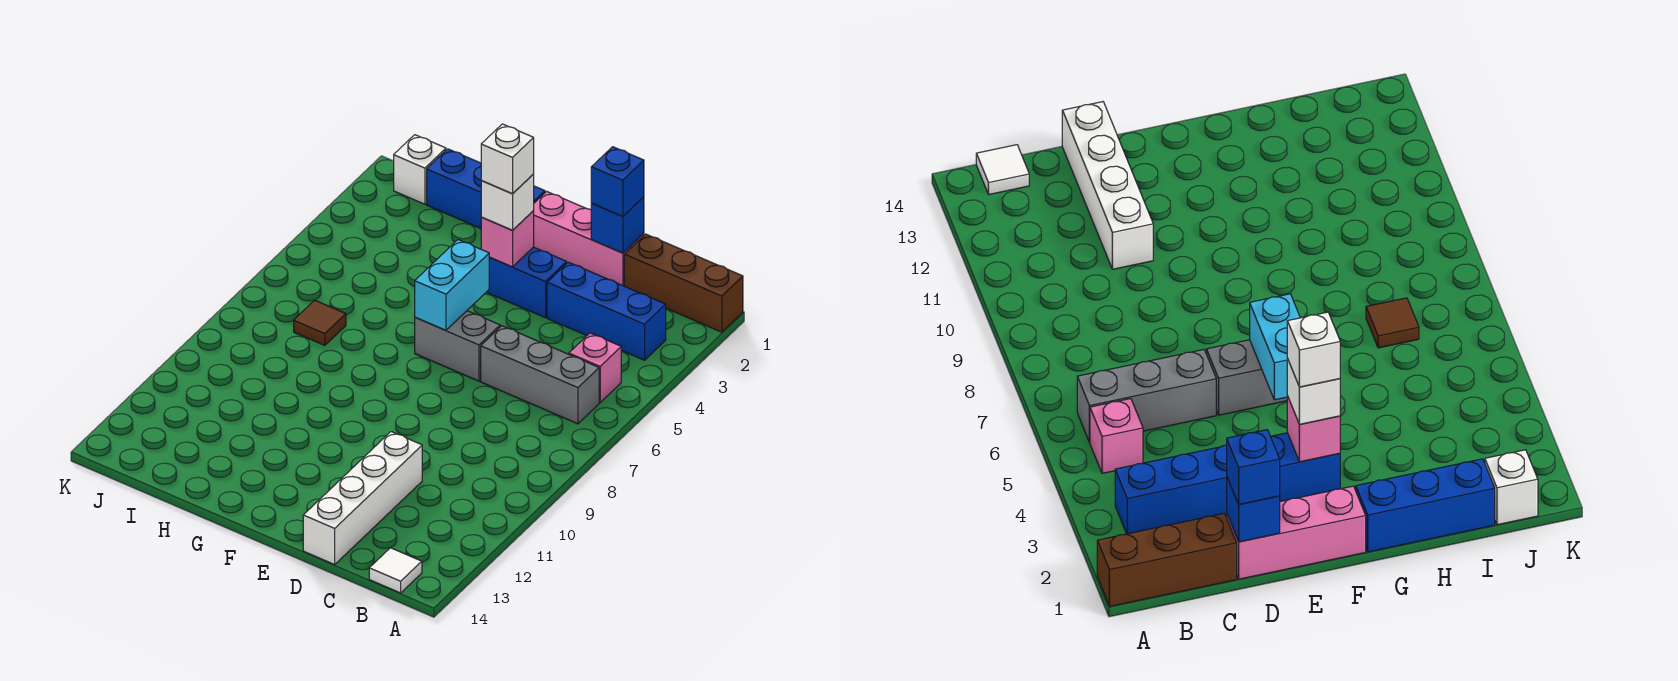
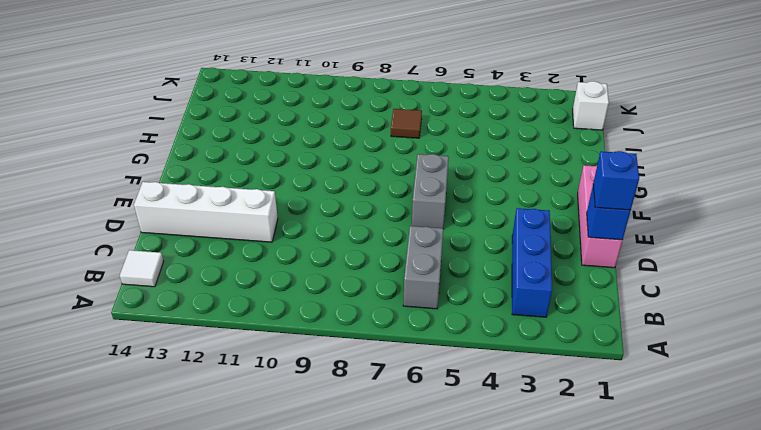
grey brick B6:C6 level 1 -> grey brick B6:D6 level 1
none -> brown brick A1:C1 level 1
none -> pink brick B5 level 1
none -> blue brick E3:F3 level 1

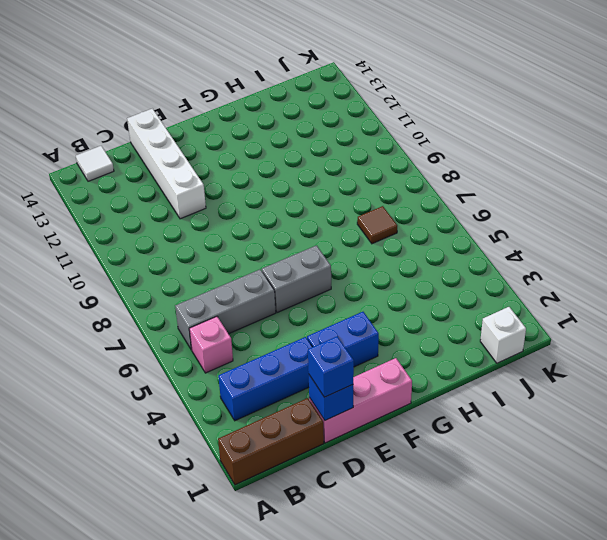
none -> blue brick G1:I1 level 1
none -> pink brick F3 level 2
none -> cyan brick F5:F6 level 2

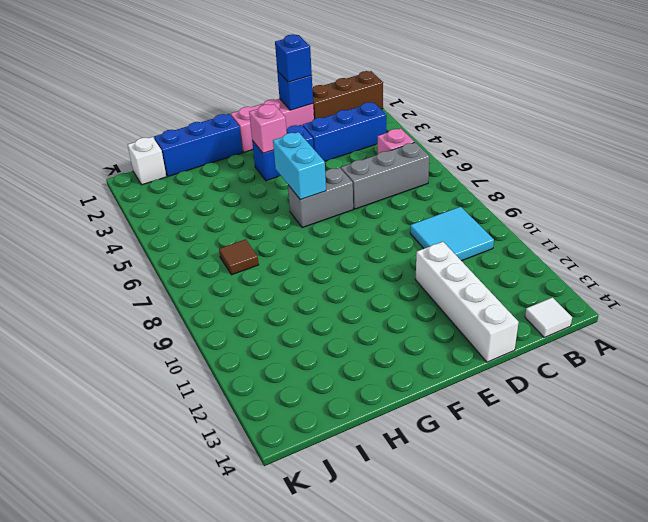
cyan tile B9:C10 level 1 -> none
none -> white brick F3 level 3
none -> white brick F3 level 4

